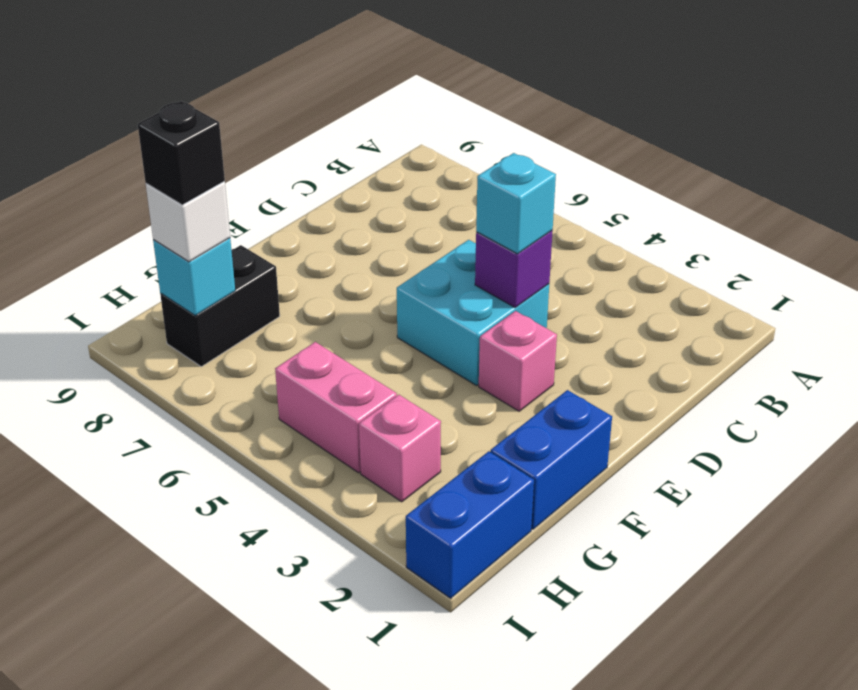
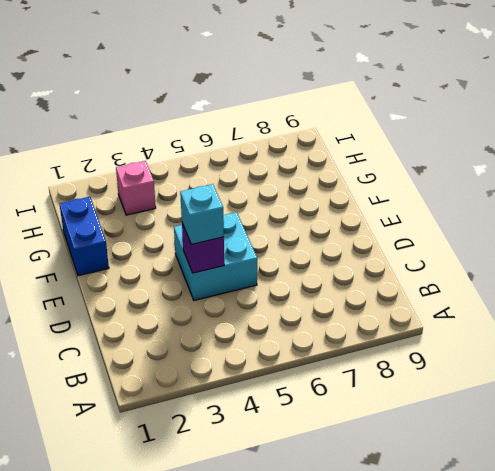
none -> pink brick E3 level 1
none -> black brick G8:H8 level 1
none -> blue brick H1:I1 level 1

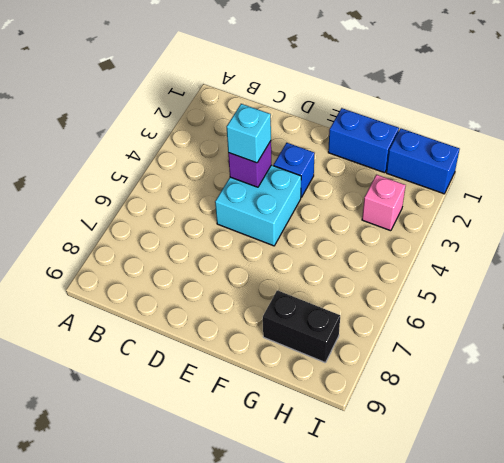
blue brick E3 level 1 -> pink brick E3 level 1
none -> pink brick H4:H5 level 1
none -> cyan brick H8 level 2
none -> white brick H8 level 3

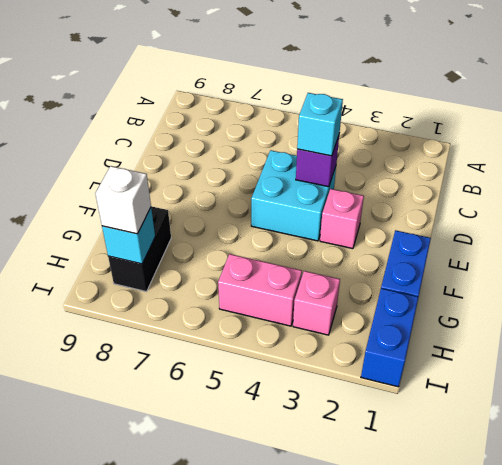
none -> black brick H8 level 4

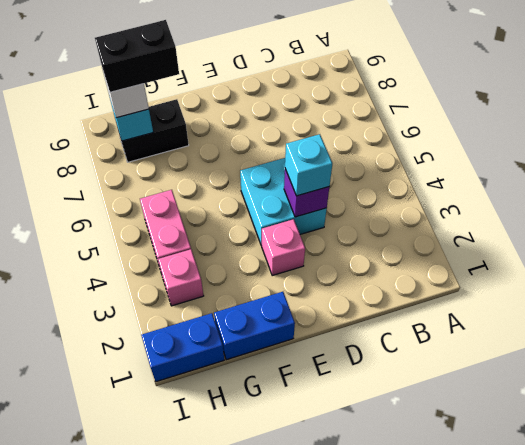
black brick G8:H8 level 4 -> black brick H8 level 4

